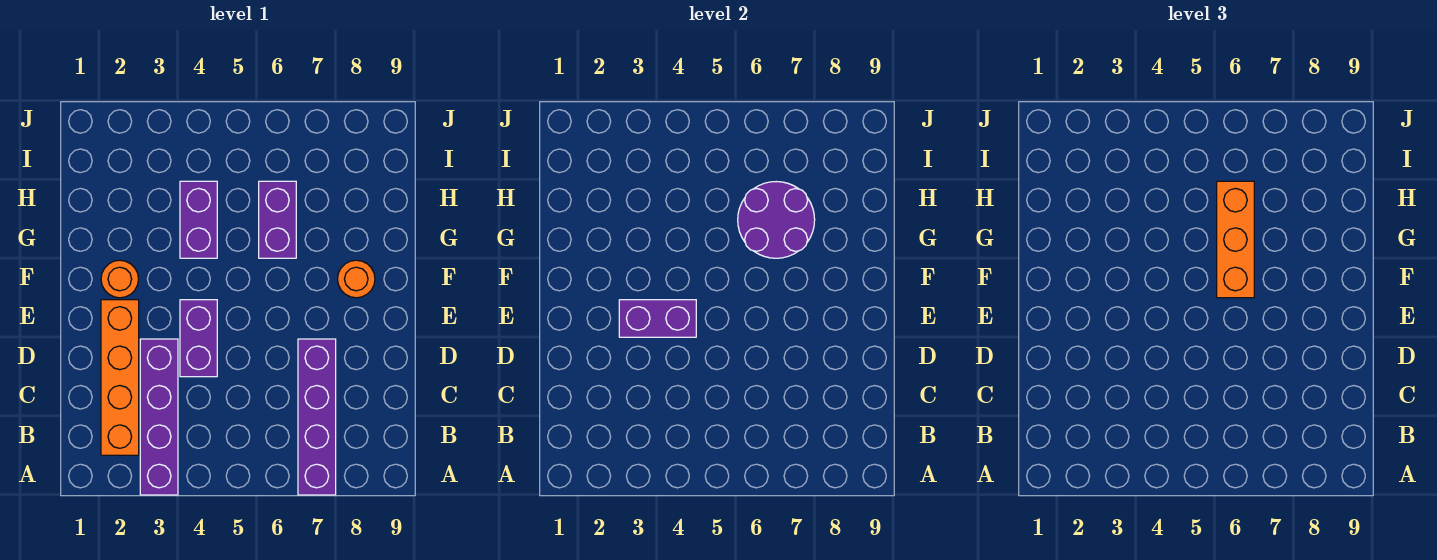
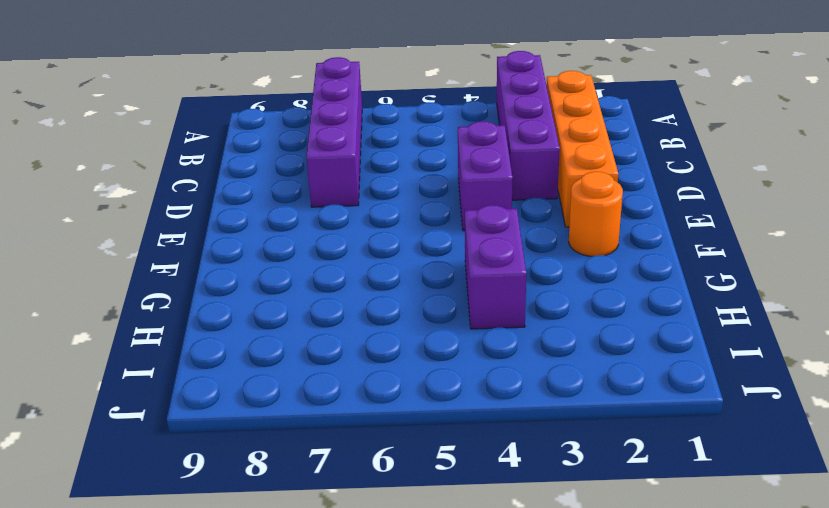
none -> orange round brick F8 level 1
none -> purple brick G6:H6 level 1

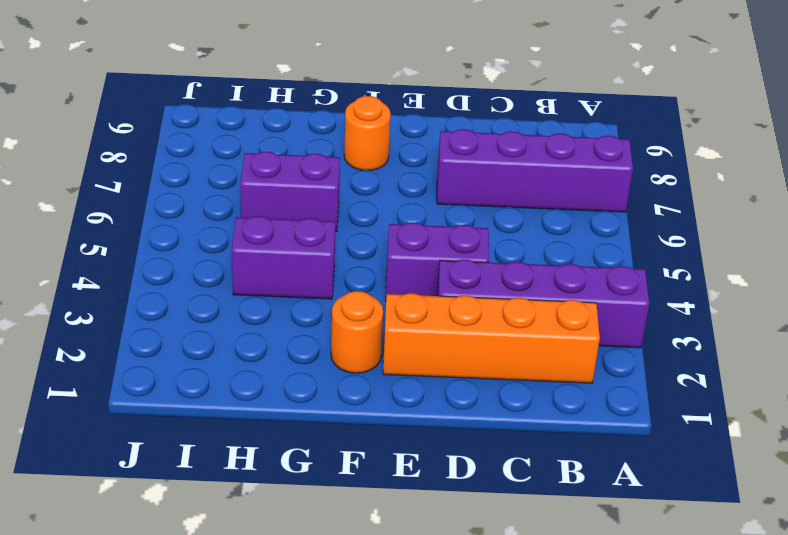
none -> purple brick E3:E4 level 2
none -> purple round brick G6:H7 level 2

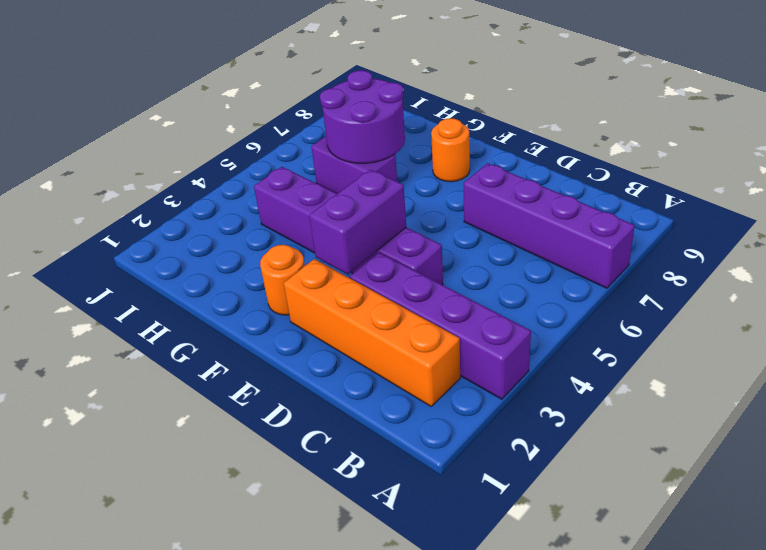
none -> orange brick F6:H6 level 3

